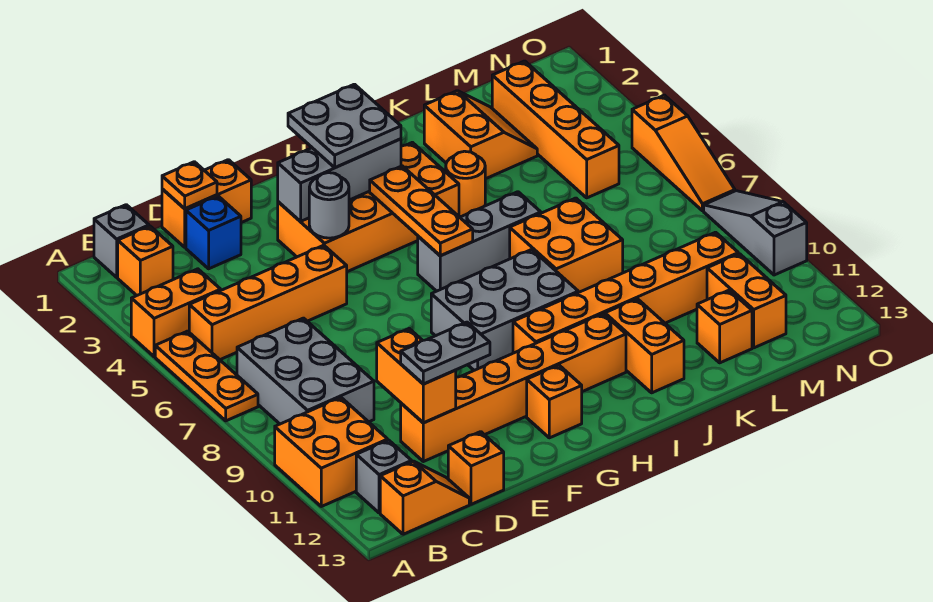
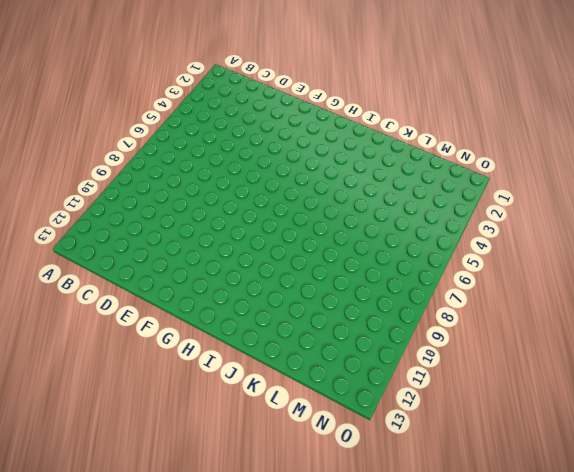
none -> orange brick A4:B4 level 1
none -> orange plate A5:A7 level 1
none -> orange brick A10:B11 level 1
none -> grey brick B1 level 1

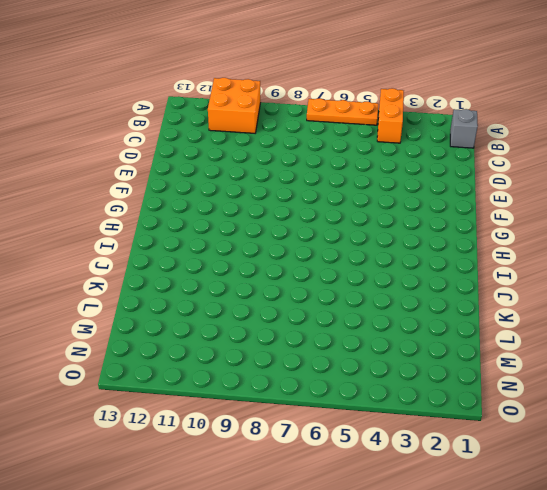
none -> orange brick B2 level 1
none -> orange brick B5:E5 level 1
none -> grey brick B7:C9 level 1
none -> grey brick B12 level 1

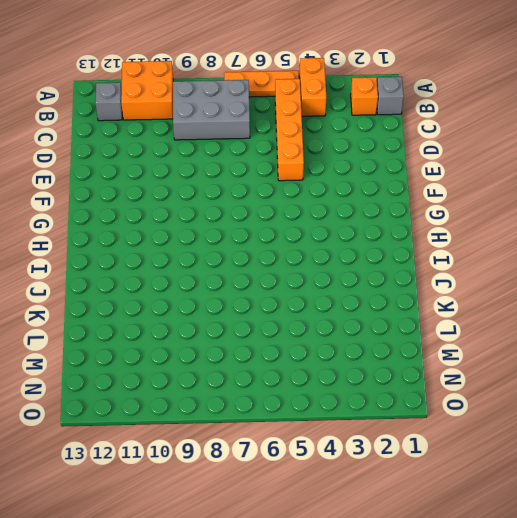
none -> orange slope B13:C13 level 1 top B
none -> orange brick D1:E1 level 1
none -> blue brick D2 level 1
none -> orange brick D11:I11 level 1

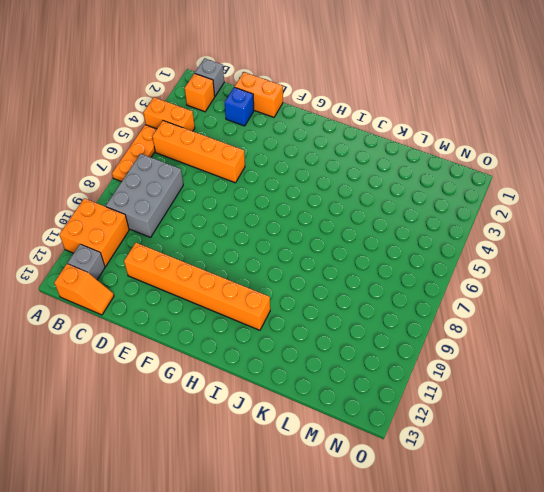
none -> orange brick D13 level 1
none -> orange brick F3:I4 level 1
none -> grey brick G8:I9 level 1
none -> orange brick G12 level 1

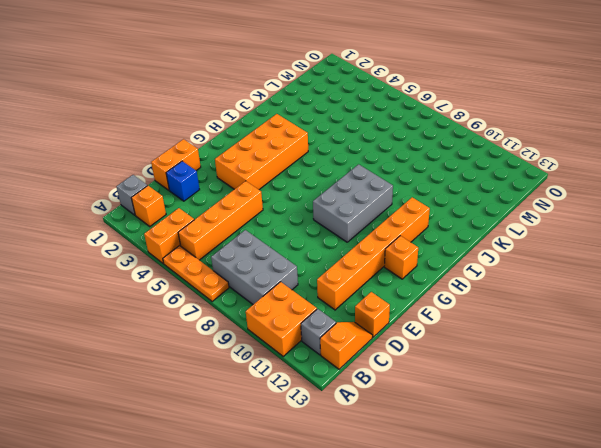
none -> grey brick H6:J6 level 1
none -> orange brick H10:M10 level 1
none -> orange round brick J4 level 1
none -> orange brick J7:K8 level 1

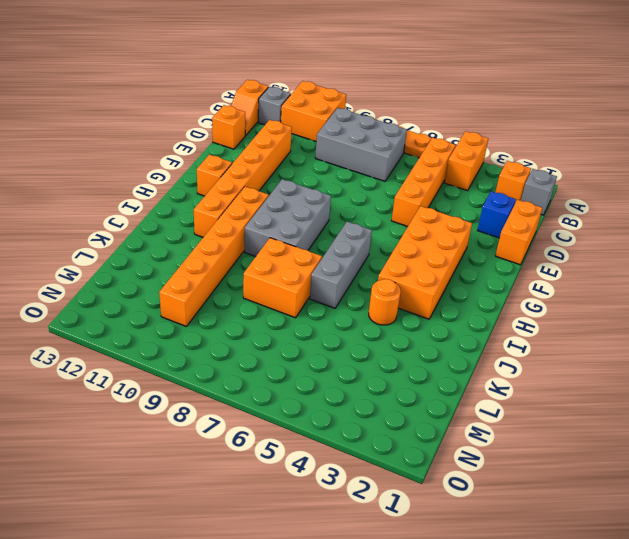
none -> orange brick J11:J12 level 1
none -> orange slope K2:L3 level 1 top K
none -> orange brick L12 level 1
none -> orange brick M2:M5 level 1

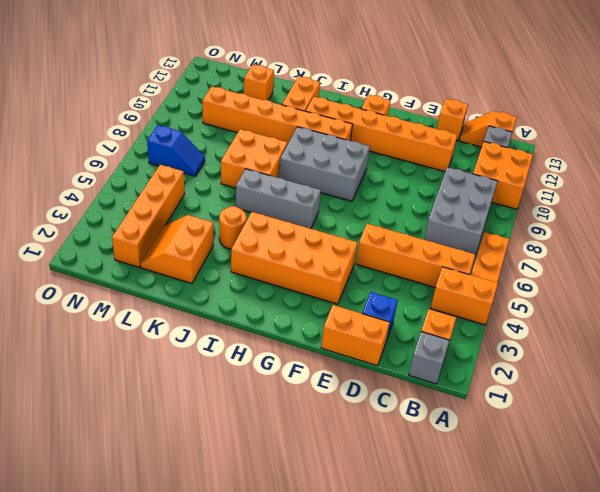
blue slope M7:N7 level 1 top N -> none
none -> orange brick M11:M12 level 1
none -> orange slope O5:O7 level 1 top 5
none -> grey slope O8:O10 level 1 top 10
none -> orange plate D1 level 2

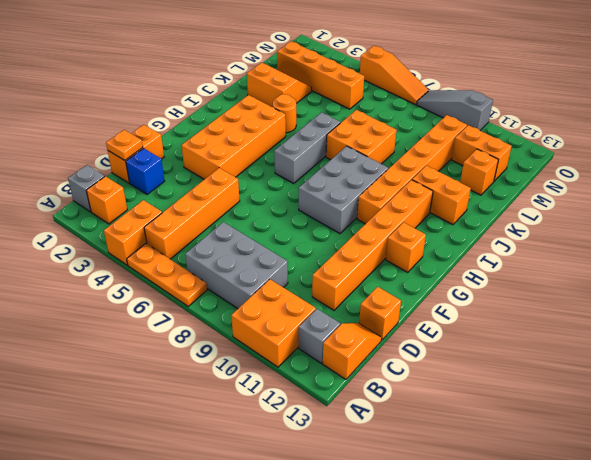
none -> orange brick D10:D11 level 2
none -> grey brick F3:H3 level 2
none -> grey round brick F4 level 2
none -> orange plate H4:H6 level 2

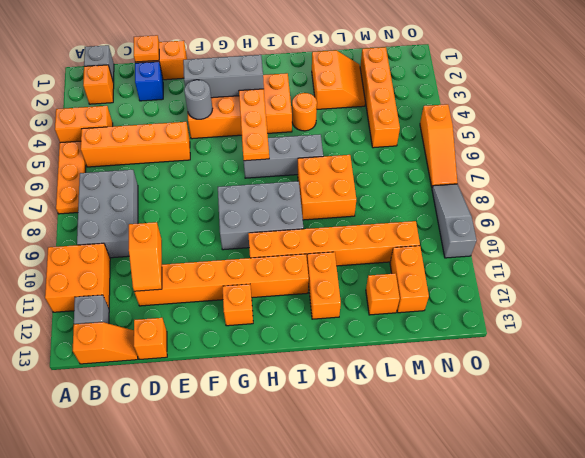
orange slope D10:D11 level 2 top 10 -> orange brick D10:D11 level 2
none -> grey plate D11:E11 level 3
none -> grey plate G2:H3 level 3

